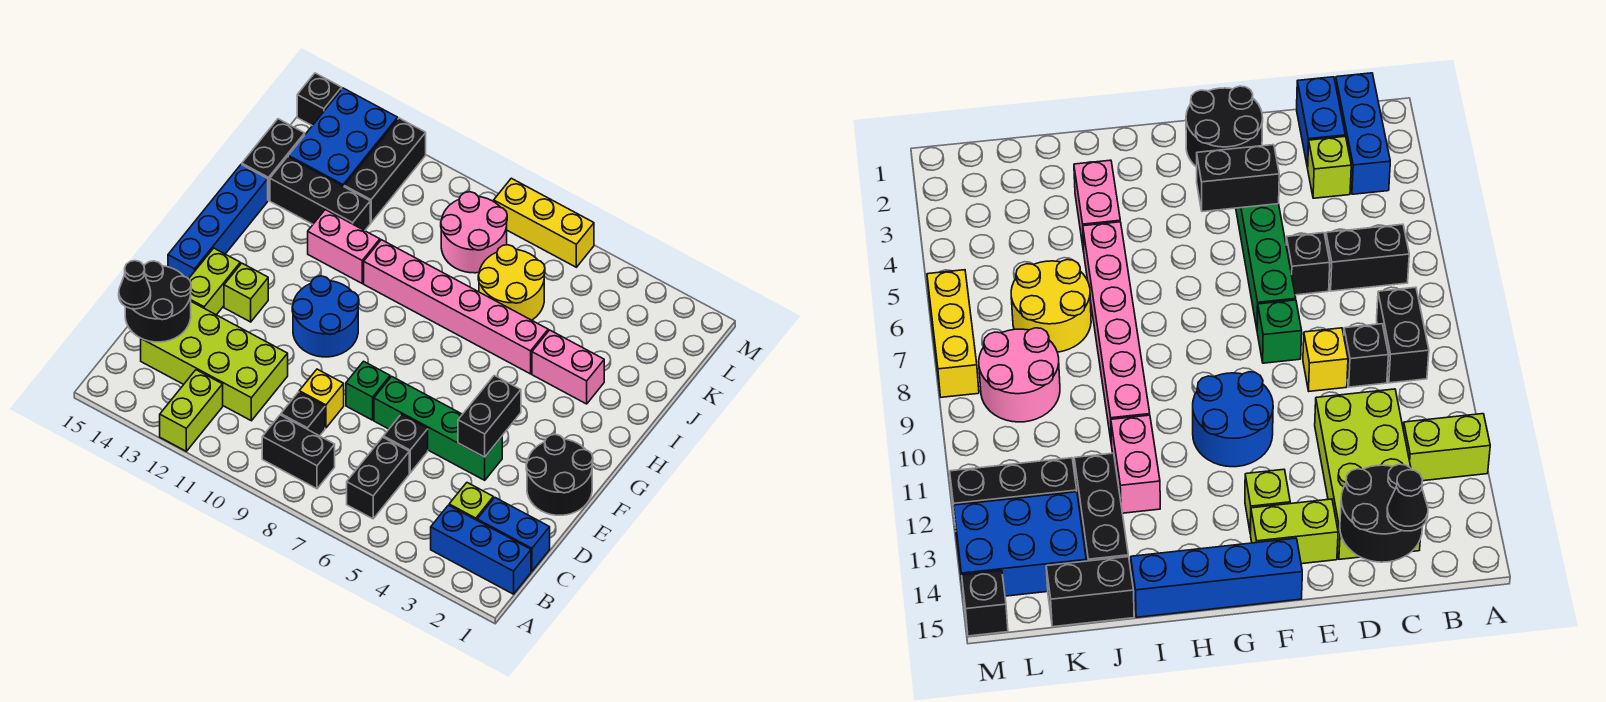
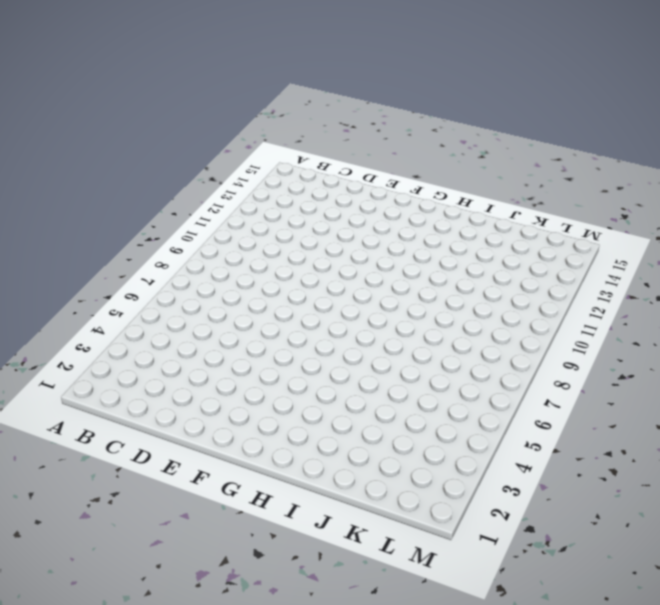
none -> lime brick A12:B12 level 1
none -> blue brick B1:B3 level 1
none -> black brick B6:C6 level 1
none -> black brick B8:B9 level 1

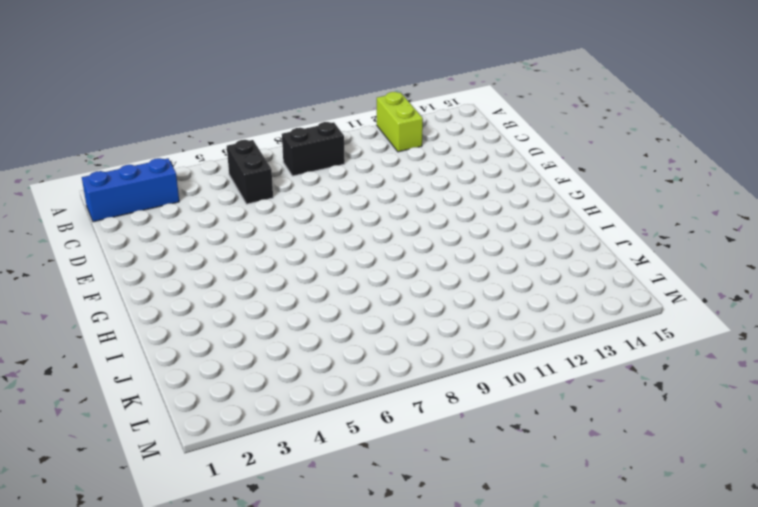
none -> blue brick C1:C2 level 1
none -> lime brick C3 level 1
none -> black brick C9 level 1
none -> lime brick C11:D14 level 1

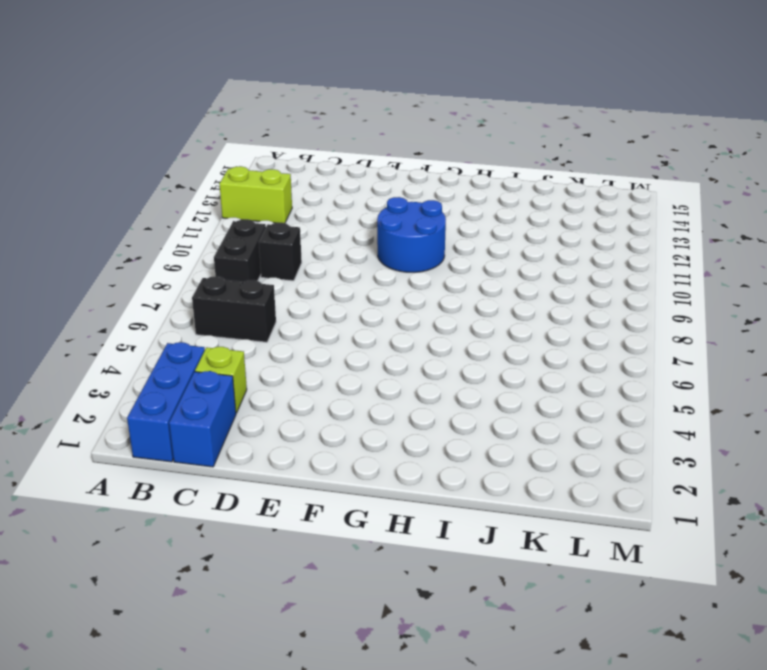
none -> lime brick C11:D14 level 1
none -> black brick D6 level 1
none -> yellow brick D9 level 1
none -> black round brick E1:F2 level 1

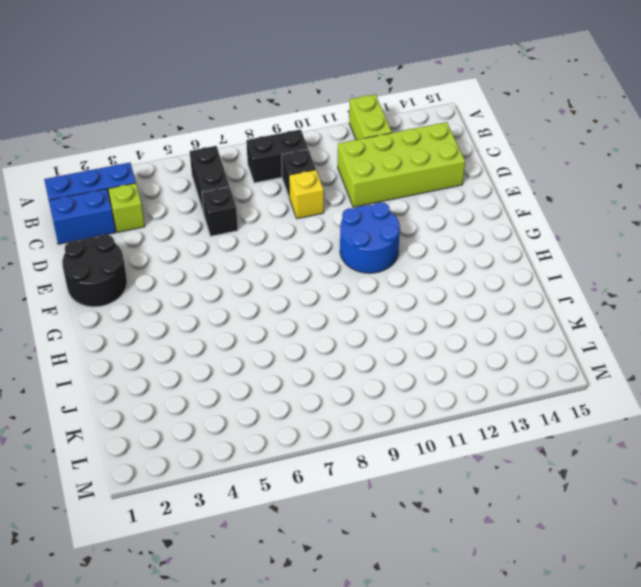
none -> green brick E4:E7 level 1
none -> green brick E8 level 1
none -> lime brick E14:F14 level 1
none -> lime brick F13 level 1

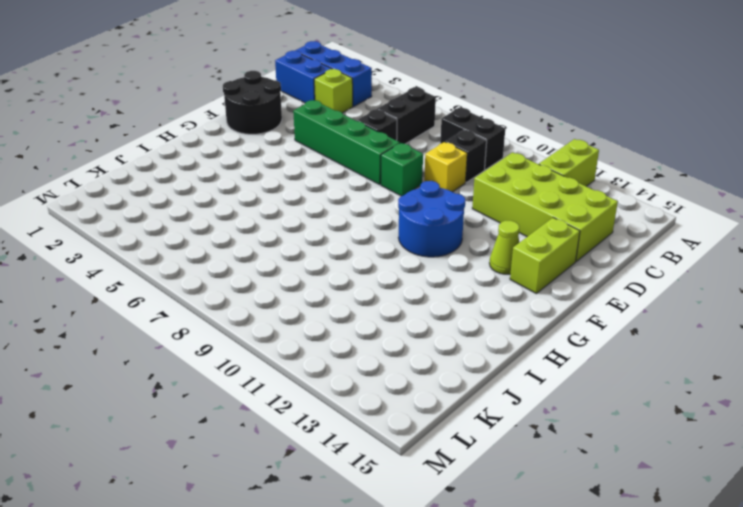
lime cone F13 level 1 -> lime brick F13 level 1
none -> blue brick F15:I15 level 1
none -> pink brick I3:I4 level 1
none -> pink brick I5:I10 level 1
none -> pink brick I11:I12 level 1

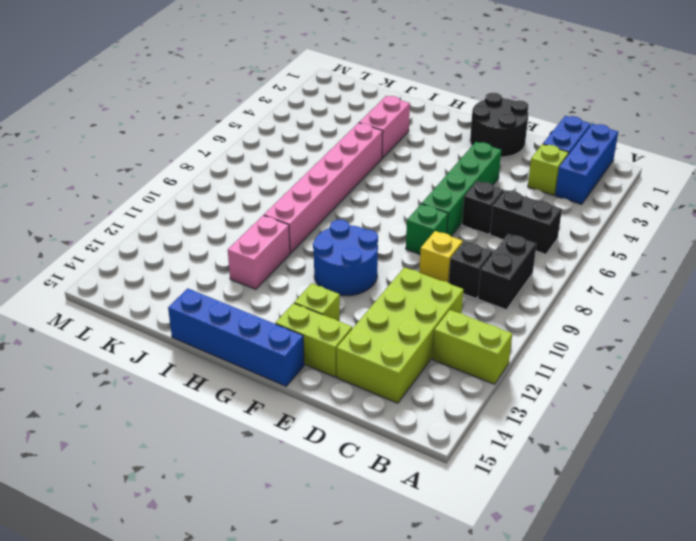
none -> yellow round brick J6:K7 level 1
none -> black brick J12:J14 level 1
none -> black brick J15:K15 level 1
none -> pink round brick K8:L9 level 1

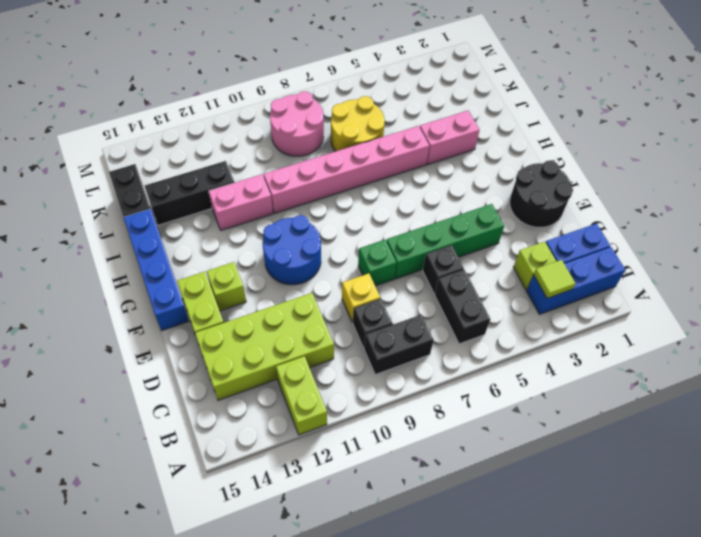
lime tile B3 level 2 -> none
none -> black brick K12:M12 level 1
none -> blue brick K13:M14 level 1
none -> yellow brick M6:M8 level 1
none -> black brick M15 level 1

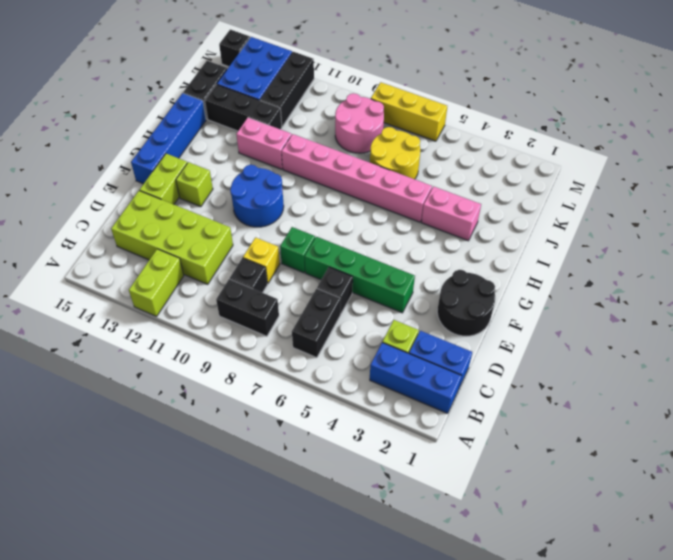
none -> black round brick C14:D15 level 2
none -> black brick E4:F4 level 2
none -> black cone C15 level 3

